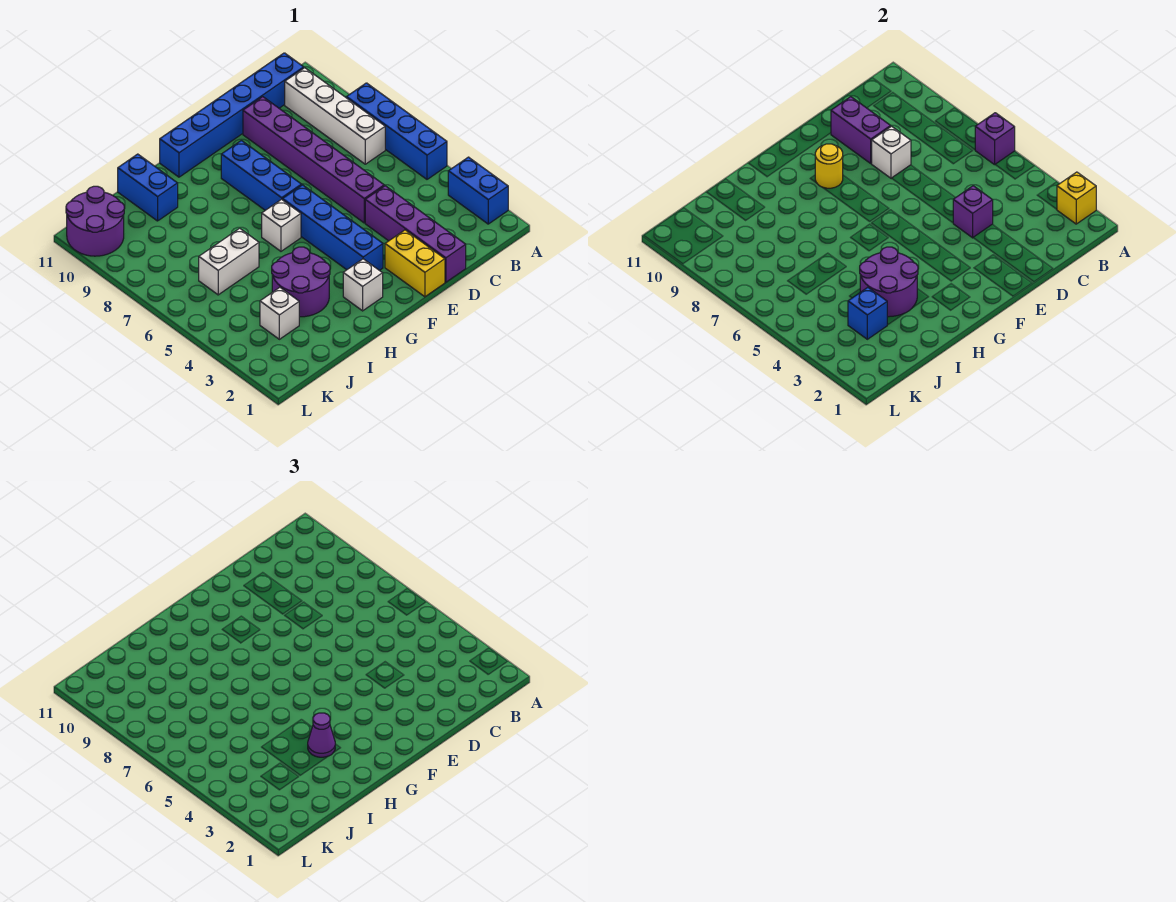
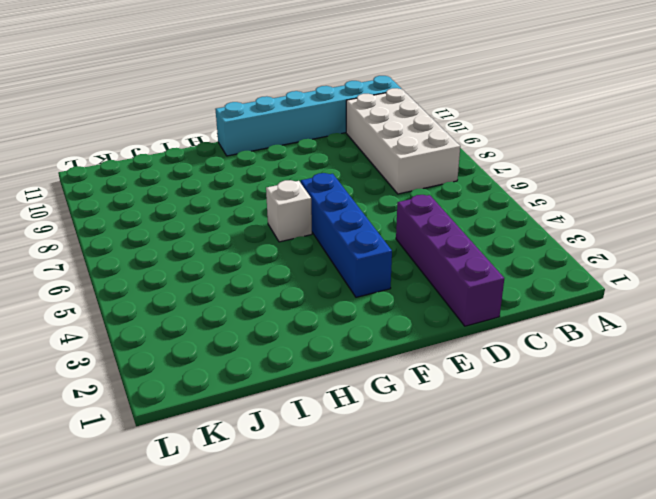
white brick B7:C10 level 1 -> white brick B7:B10 level 1
cyan brick B11:G11 level 1 -> blue brick B11:G11 level 1
none -> blue brick A2:A3 level 1
none -> blue brick A5:A8 level 1
none -> purple brick D5:D10 level 1

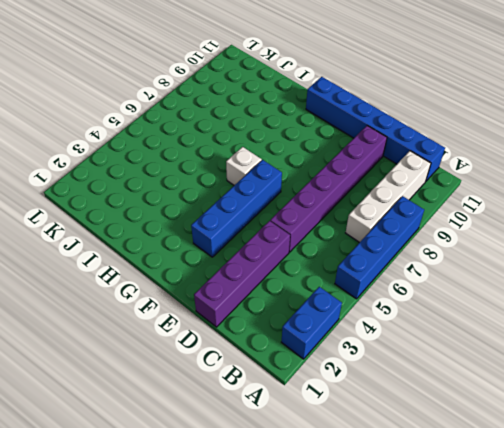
none -> yellow brick E1:E2 level 1
none -> blue brick F7:F9 level 1
none -> white brick G2 level 1

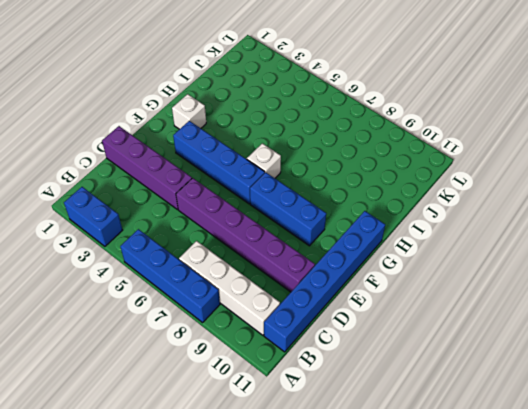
none -> yellow brick E1:E2 level 1
none -> purple round brick H3:I4 level 1
none -> white brick I6:J6 level 1

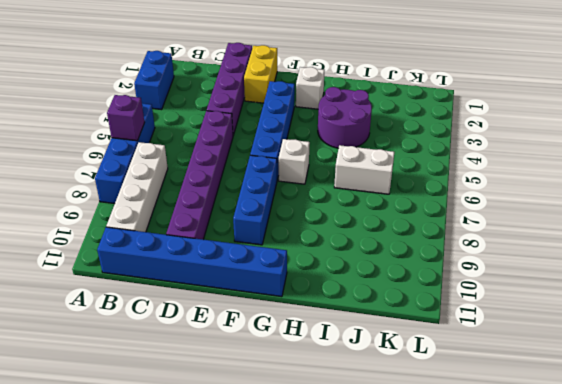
none -> blue brick I10:I11 level 1
none -> white brick J3 level 1
none -> purple round brick K10:L11 level 1

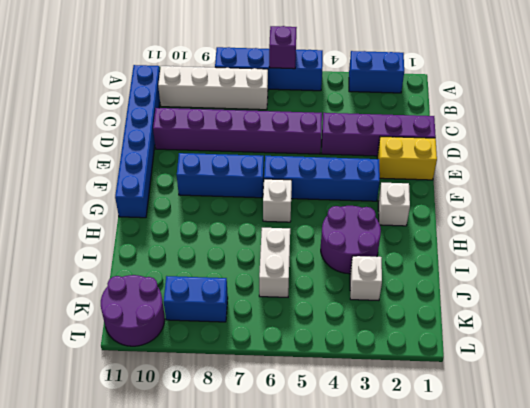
blue brick K8:K9 level 1 -> blue brick I10:I11 level 1
none -> yellow brick A2 level 2
none -> purple brick D4 level 2
none -> white brick D8 level 2

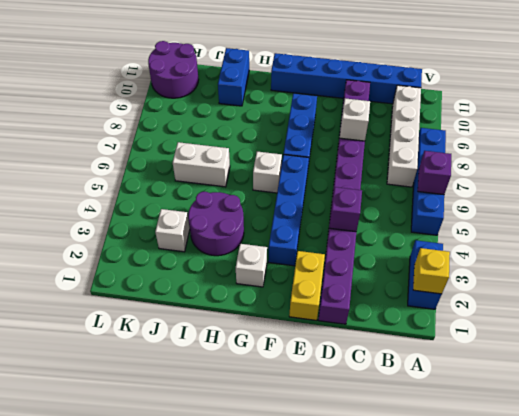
none -> purple brick D9:D10 level 2
none -> yellow round brick F9 level 2
none -> purple round brick H3:I4 level 2

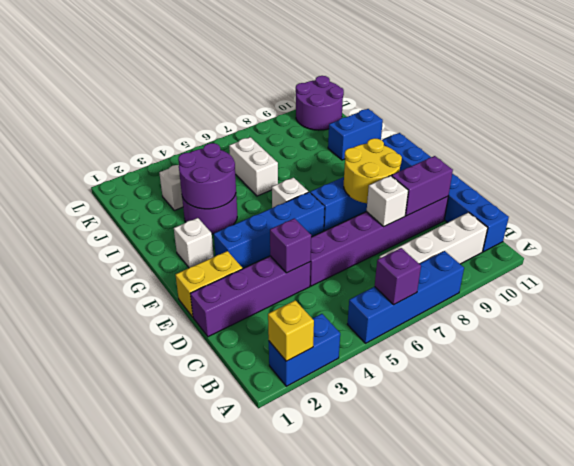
yellow round brick E8:F9 level 2 -> yellow round brick F9 level 2
none -> blue brick J3 level 2
none -> purple cone H3 level 3

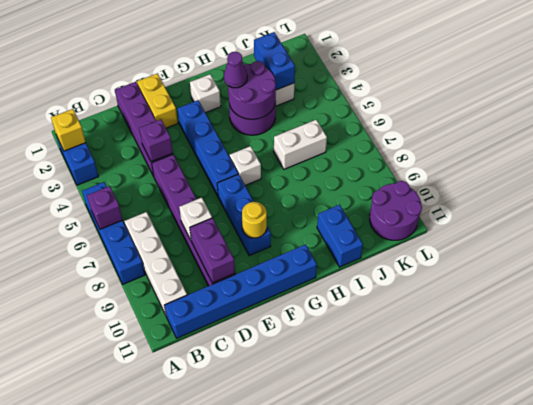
blue brick J2:J3 level 2 -> blue brick J3 level 2

